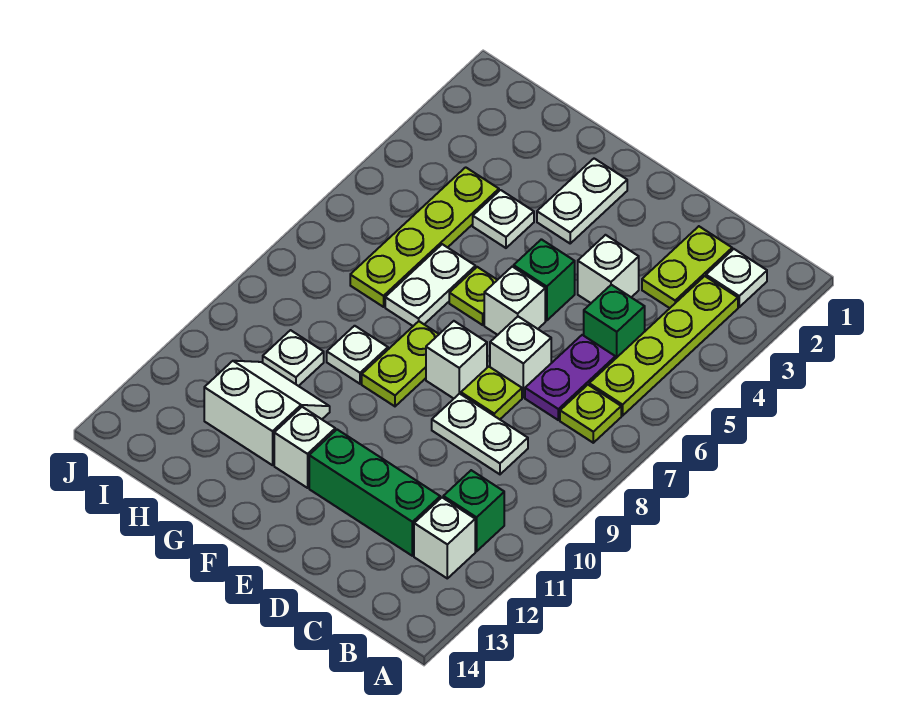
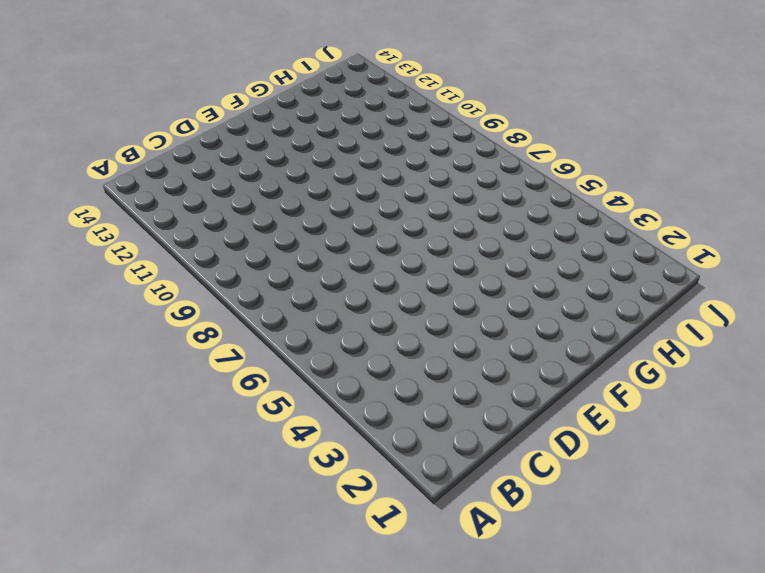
none -> white plate B2 level 1
none -> lime plate B3:B6 level 1
none -> lime plate B7 level 1

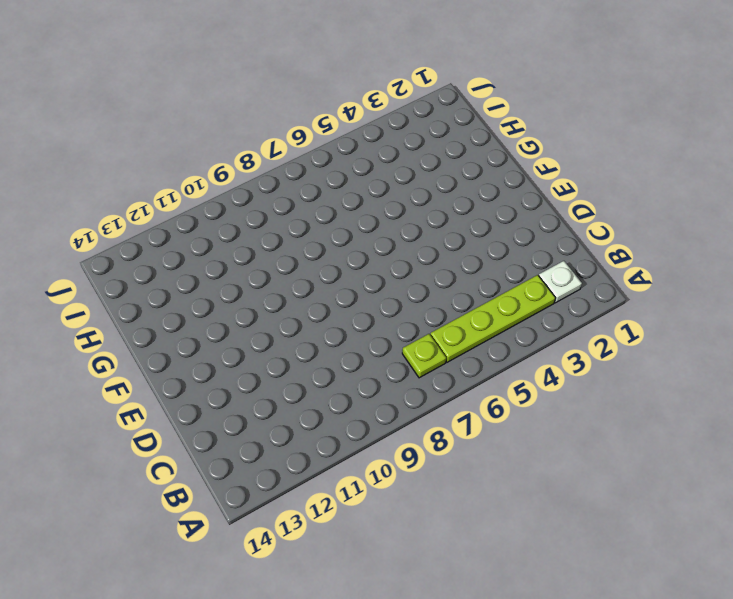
none -> green brick B11 level 1
none -> white brick B12 level 1
none -> lime plate C2:C3 level 1

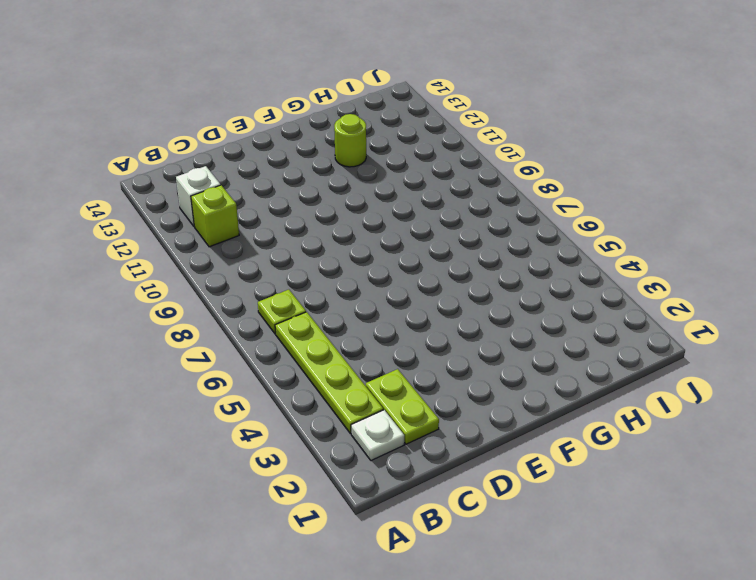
lime brick B11 level 1 -> green brick B11 level 1
lime round brick G12 level 1 -> white slope G11:H12 level 1 top 12
none -> green brick C5 level 1
none -> purple plate C6:C7 level 1
none -> white plate C9:D9 level 1

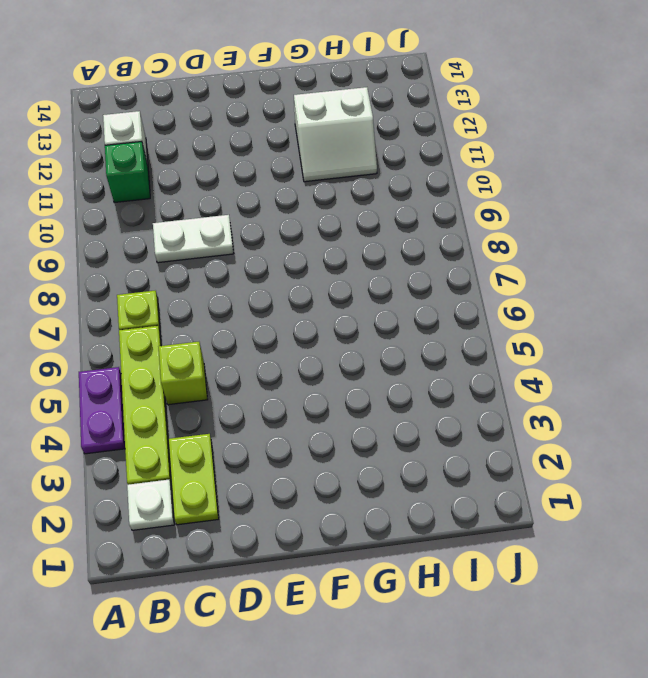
purple plate A4:A5 level 1 -> purple plate C6:C7 level 1
lime brick C5 level 1 -> green brick C5 level 1
none -> green brick C12:E12 level 1
none -> white brick D4 level 1
none -> white brick D7 level 1

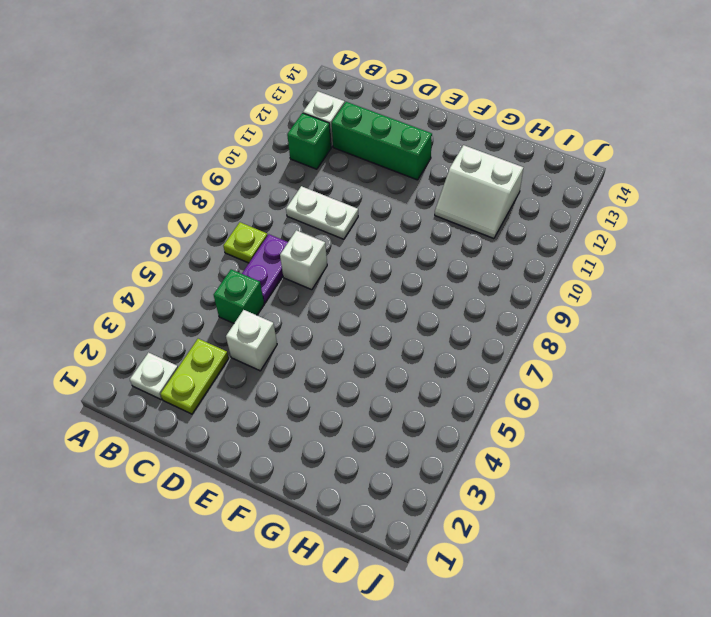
none -> lime plate B3:B6 level 1
none -> lime plate D8 level 1
none -> green brick E5 level 1

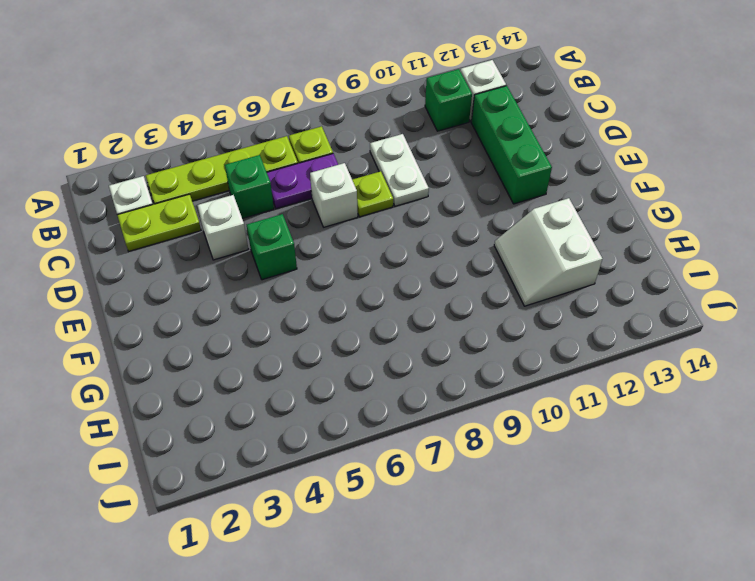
none -> white brick E6 level 1
none -> white brick E8 level 1
none -> white plate F2:F3 level 1

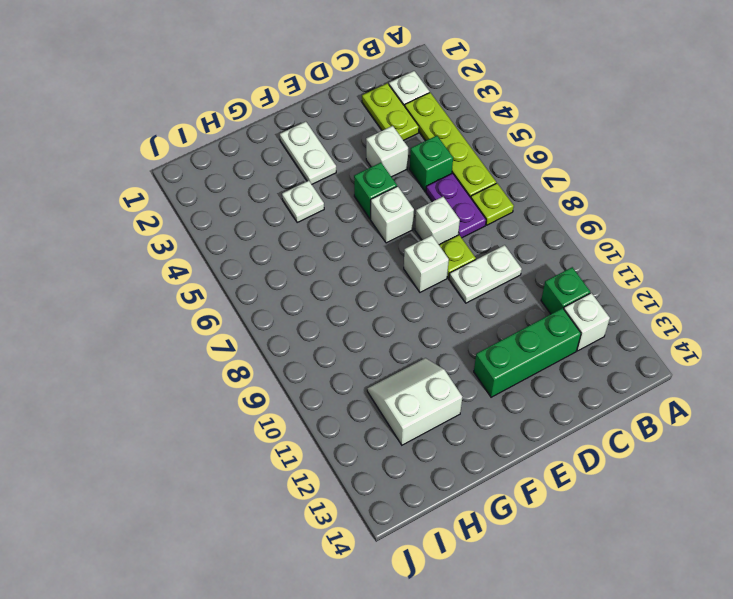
none -> lime plate F6 level 1
none -> lime plate F8:F9 level 1
none -> white brick F12 level 1

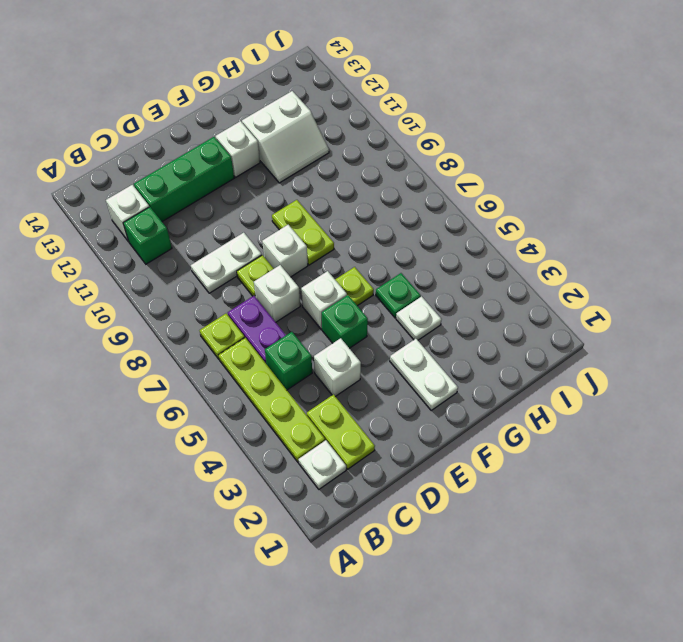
green plate G5 level 1 -> none
none -> white plate G6:G7 level 1
none -> white plate G9 level 1
none -> lime plate H4:H7 level 1

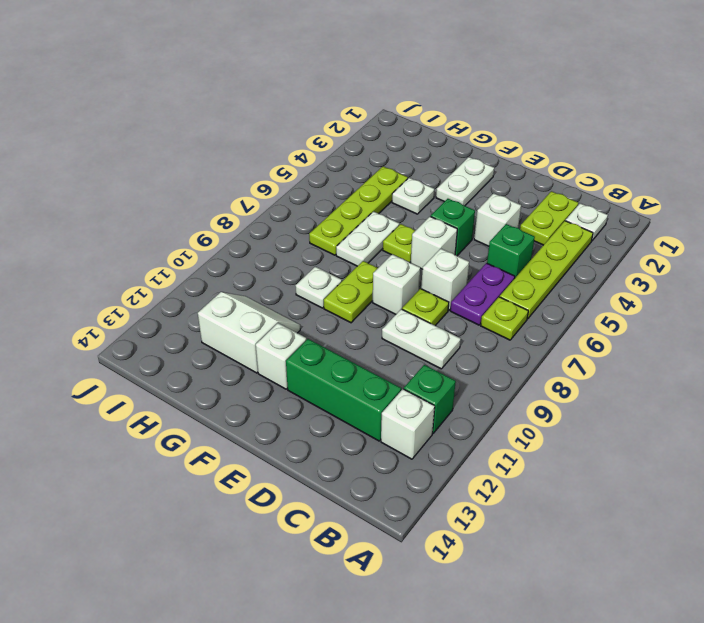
none -> white plate H10 level 1

